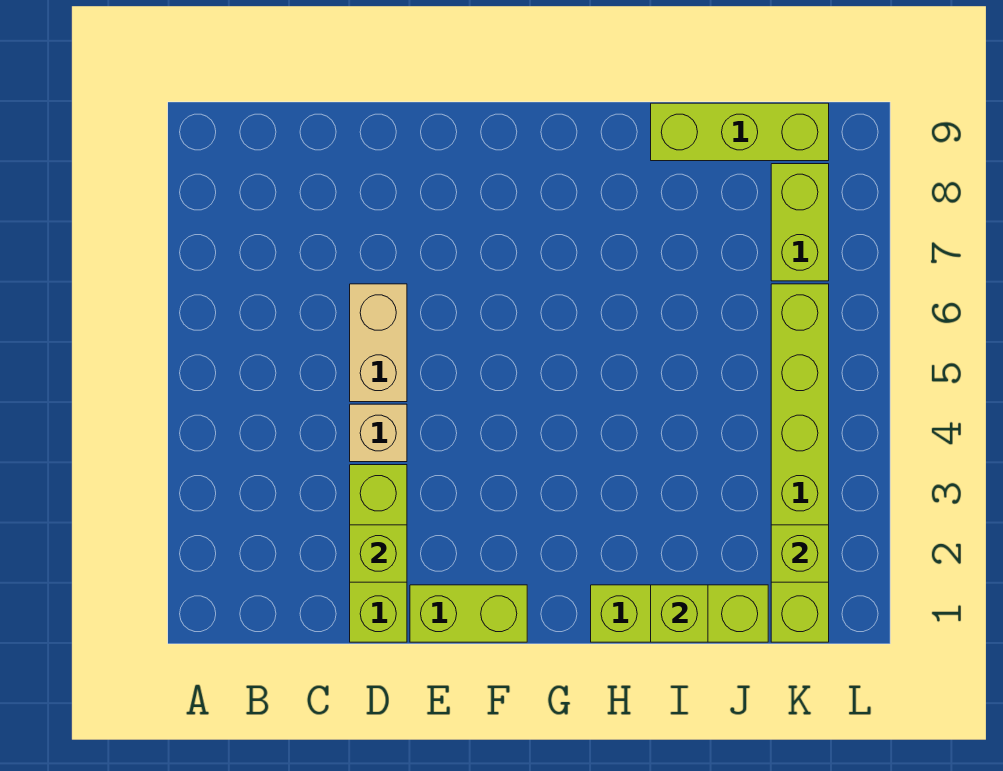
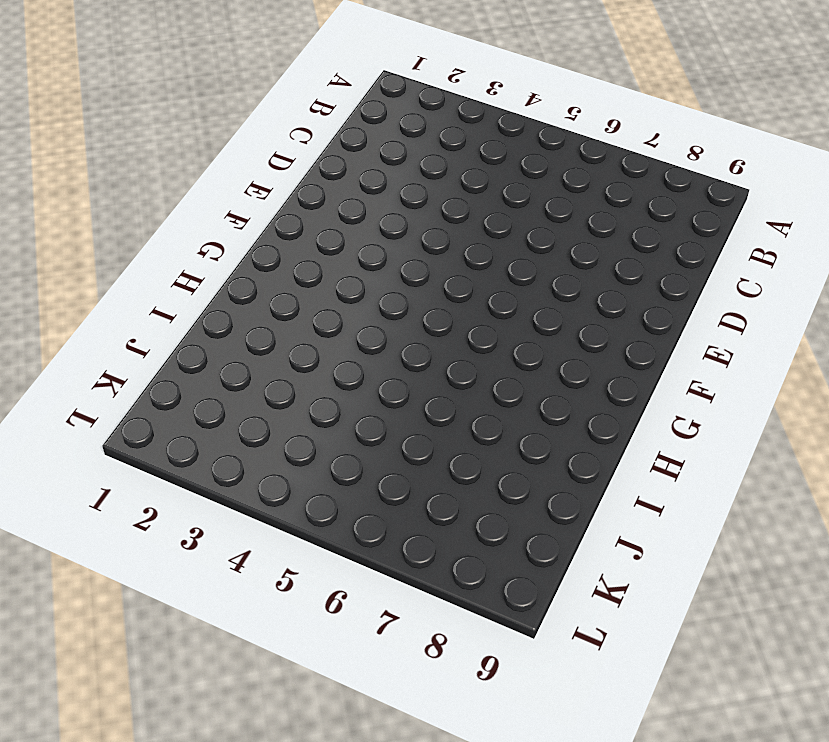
none -> lime brick D1:D3 level 1
none -> tan brick D4 level 1

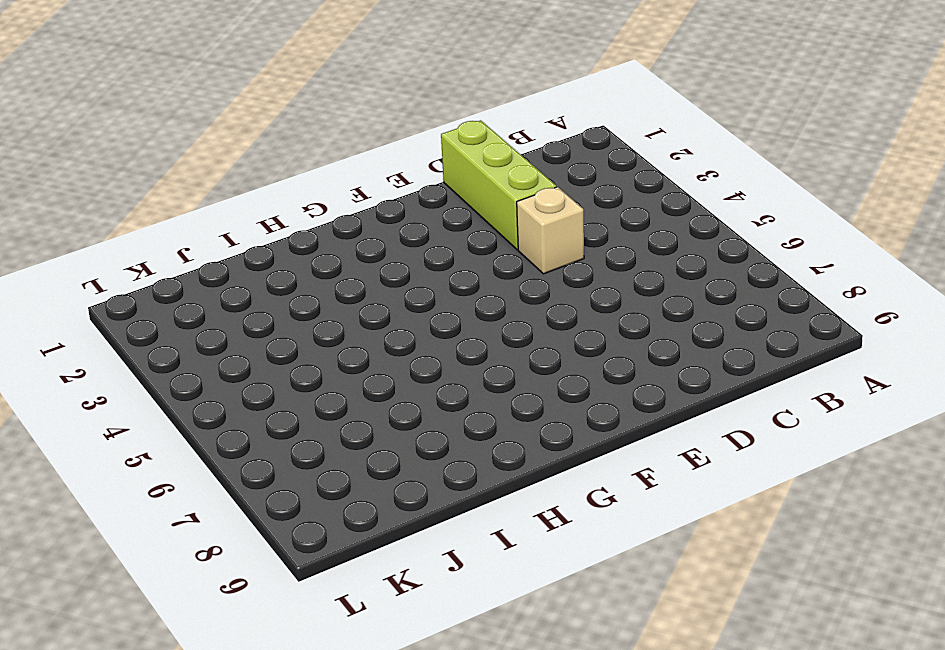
none -> tan brick D5:D6 level 1
none -> lime brick E1:F1 level 1

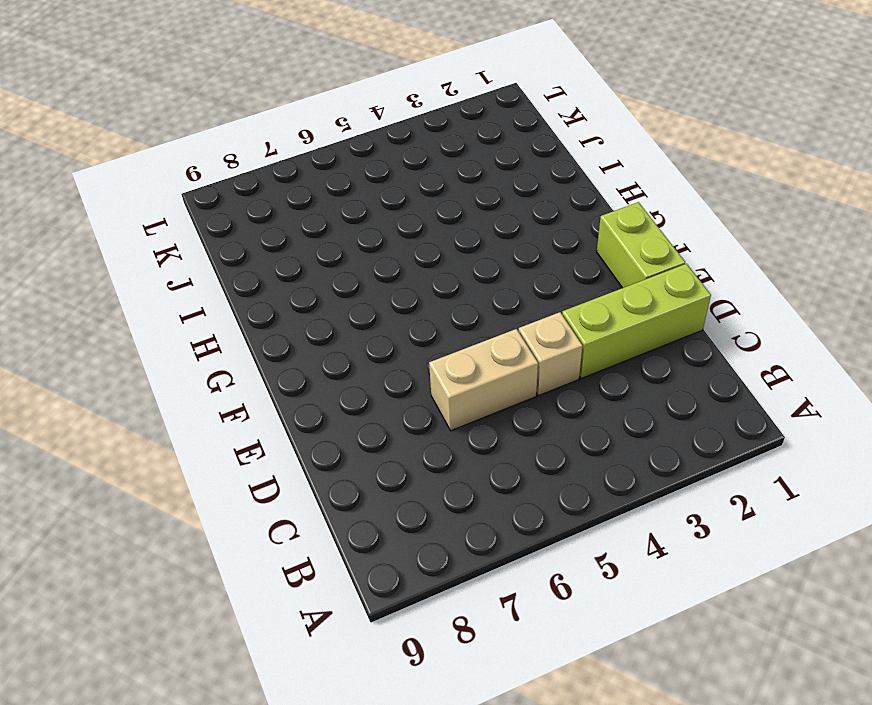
none -> lime brick H1:J1 level 1
none -> lime brick I9:K9 level 1

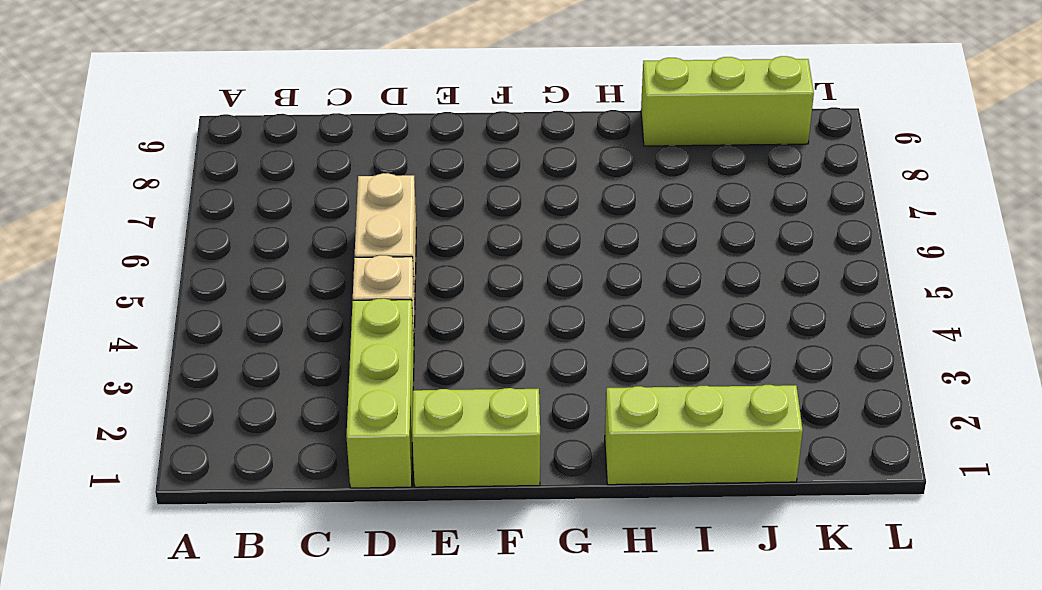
none -> lime brick K1:K6 level 1
none -> lime brick K7:K8 level 1

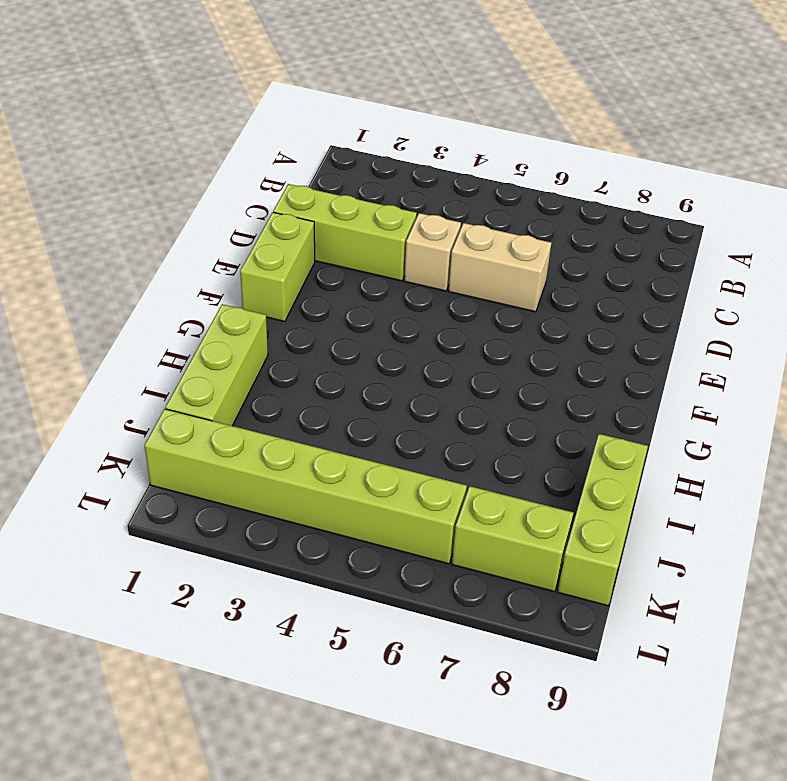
none -> lime brick D2 level 2
none -> lime brick I1 level 2

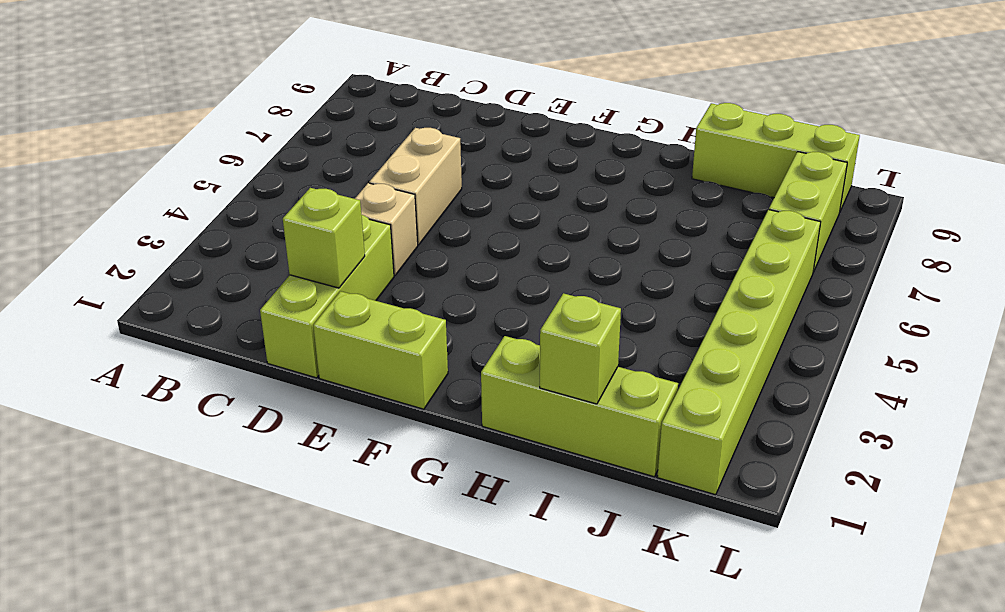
none -> lime brick K2 level 2

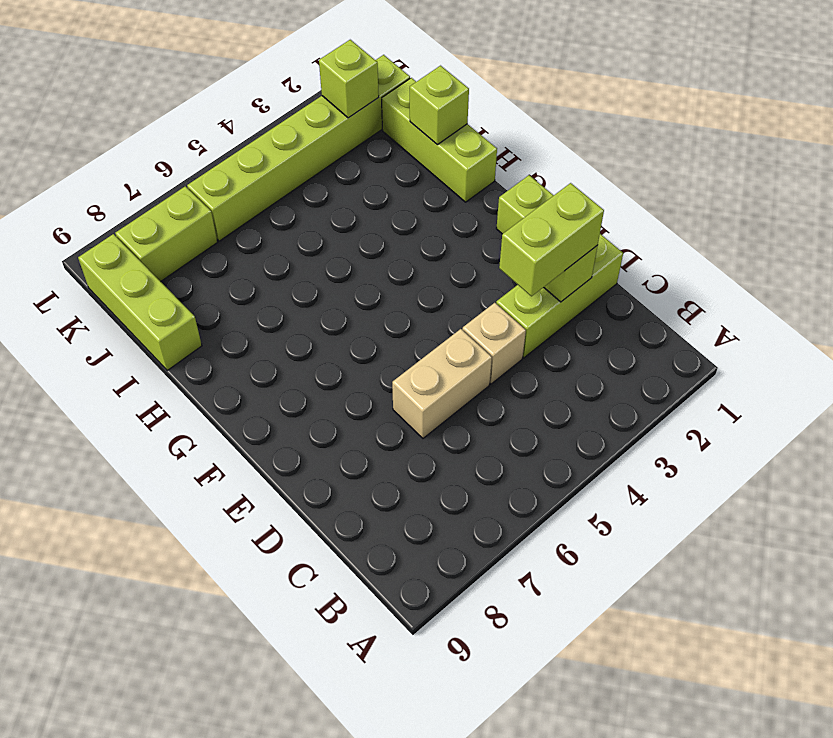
lime brick D2:D3 level 3 -> none

